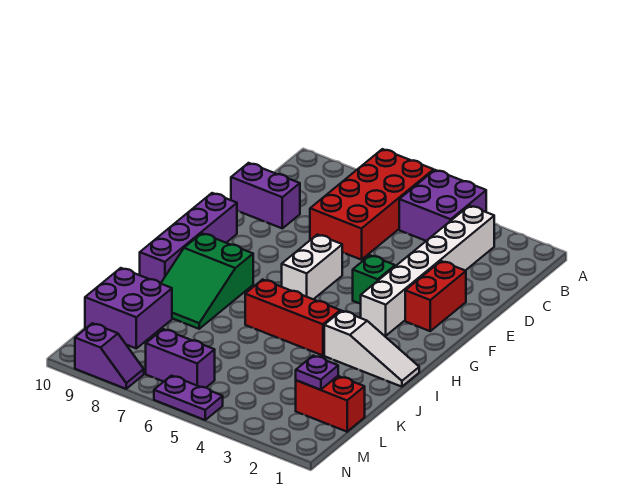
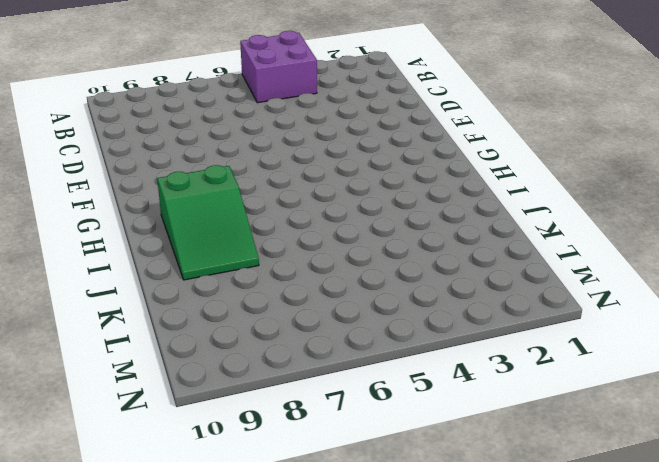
none -> red brick A6:D7 level 1
none -> white brick B3:G3 level 1
none -> purple brick D9:D10 level 1

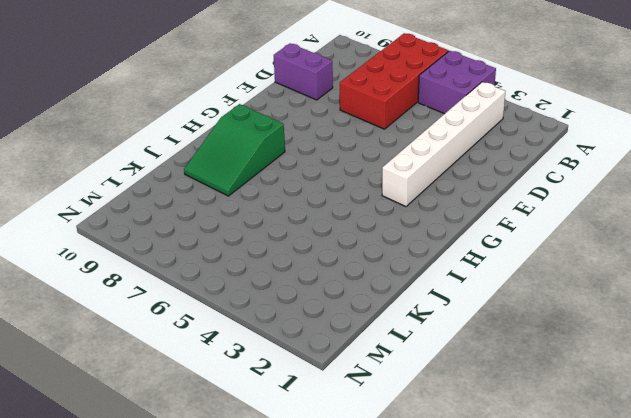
none -> red brick E2:F2 level 1
none -> green brick F4 level 1
none -> white brick F6:G6 level 1

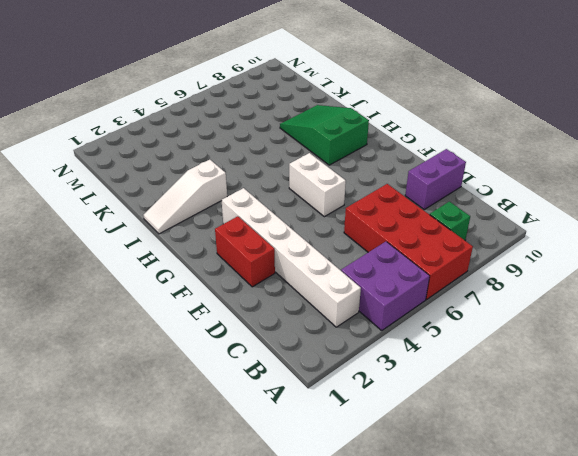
green brick B8 level 1 -> green brick F4 level 1
none -> purple brick F10:I10 level 1
none -> red brick I4:I6 level 1
none -> purple brick K9:L10 level 1

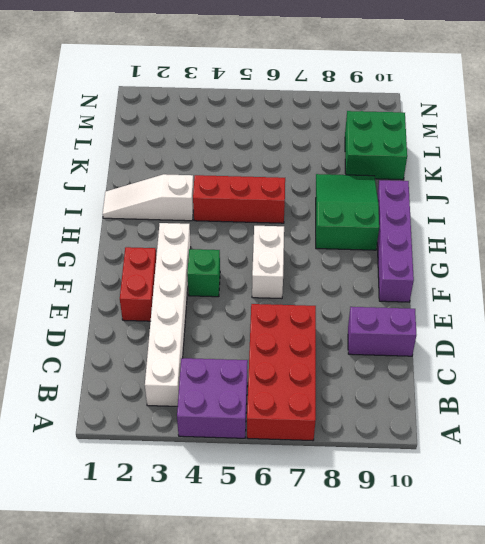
green brick K9:L10 level 1 -> purple brick K9:L10 level 1
none -> red brick L1:L2 level 1
none -> purple brick M6:M7 level 1
none -> purple plate N5:N6 level 1

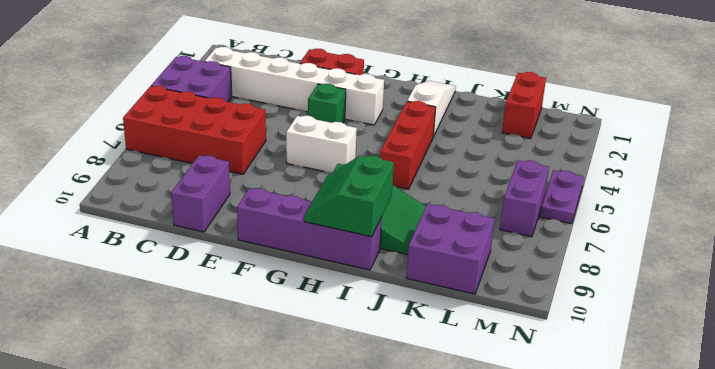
green slope H9:I10 level 2 top I -> none
none -> purple slope N8:N9 level 1 top 9
none -> purple plate L2 level 2

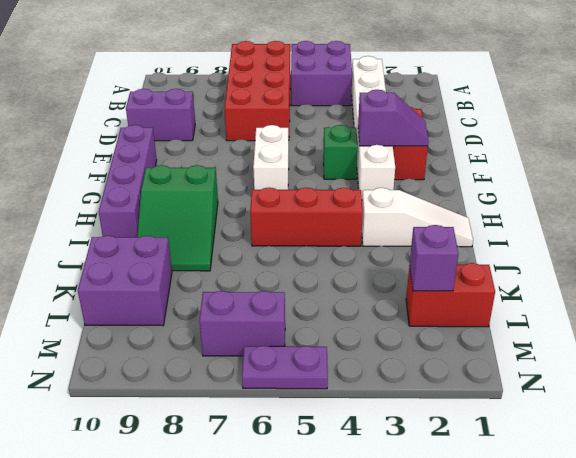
purple slope F2:F3 level 2 top 3 -> purple slope N8:N9 level 1 top 9
purple brick L2 level 2 -> purple plate L2 level 2

